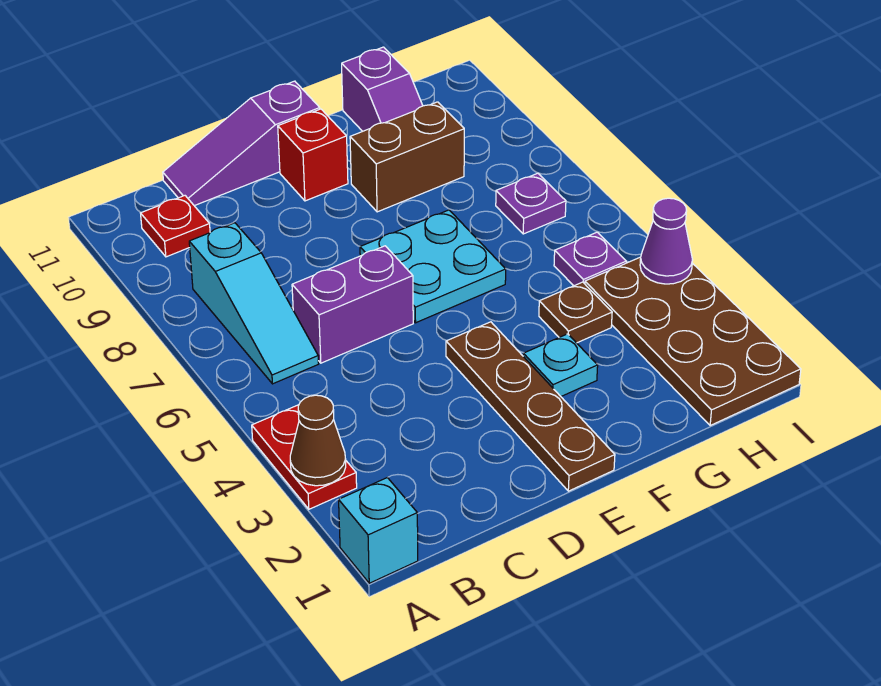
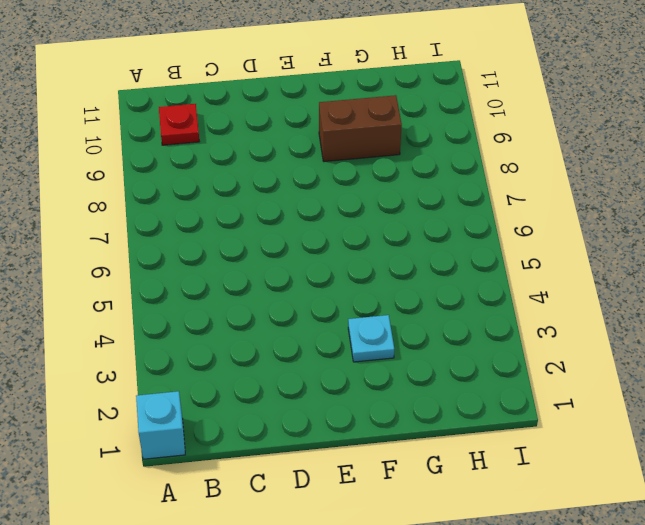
none -> red plate A3:A4 level 1
none -> cyan slope B6:B8 level 1 top 8
none -> purple brick C6:D6 level 1

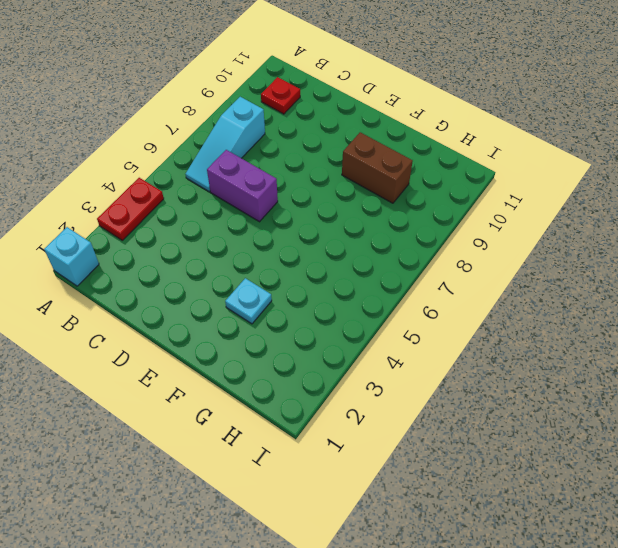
none -> purple slope C11:E11 level 1 top E
none -> brown plate E1:E4 level 1
none -> cyan plate E6:F7 level 1

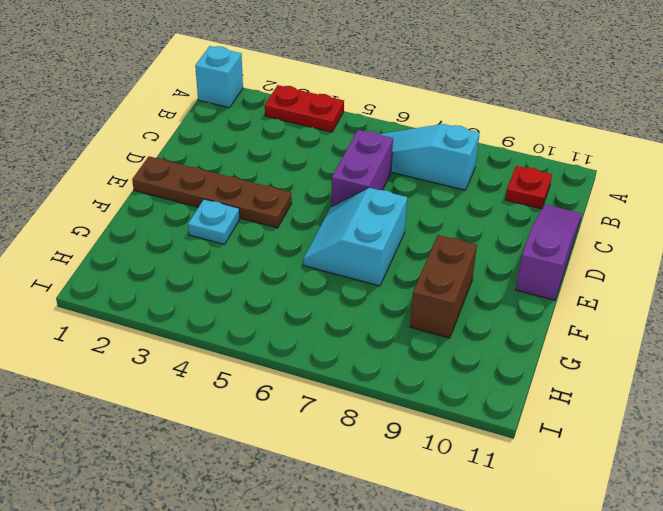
cyan slope E6:F7 level 1 top 7 -> cyan plate E6:F7 level 1
none -> red brick E10 level 1
none -> brown plate G4 level 1
none -> purple slope G10:G11 level 1 top 11

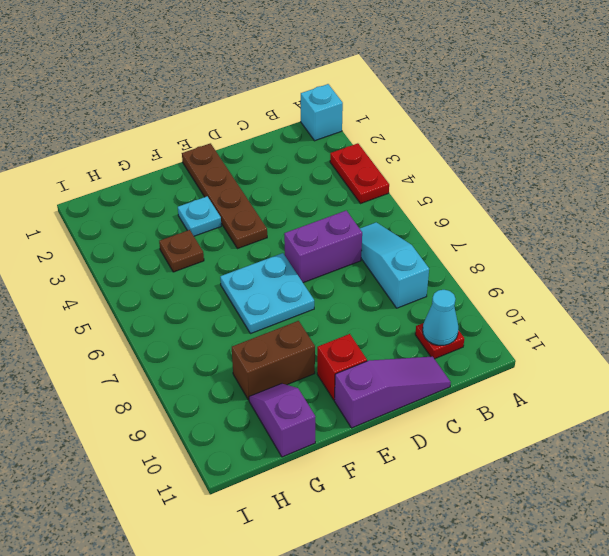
cyan cone B10 level 2 -> none
none -> brown plate H1:I4 level 1
none -> purple plate H5 level 1
none -> purple plate H7 level 1

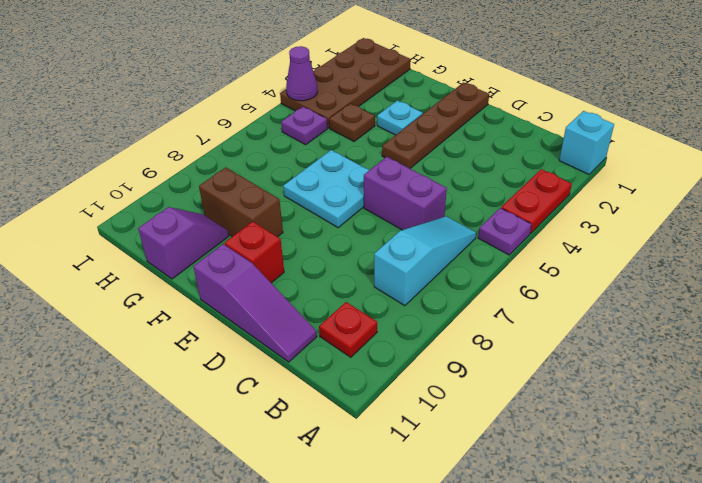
purple plate A5 level 1 -> purple plate H7 level 1
none -> brown cone A3 level 2

